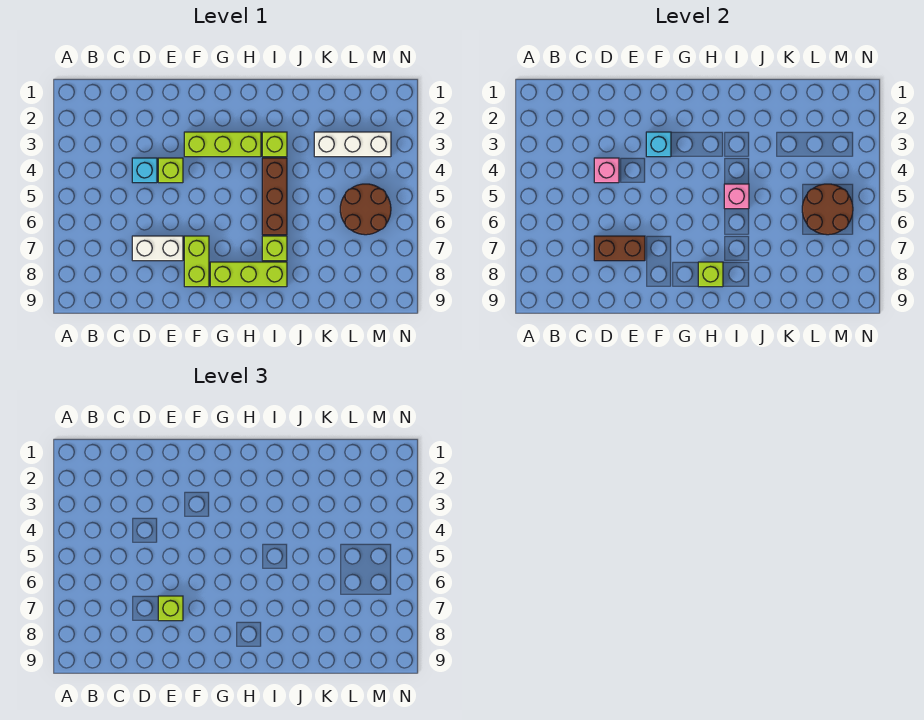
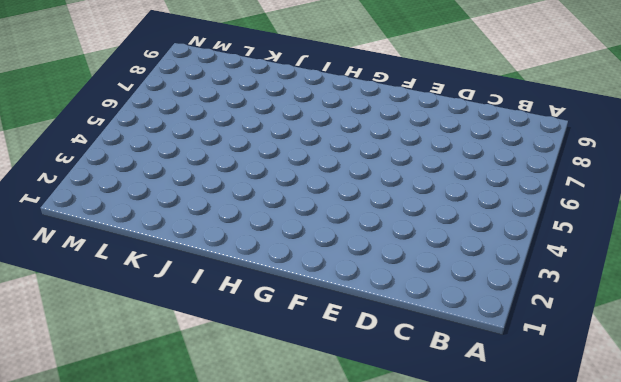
none -> cyan brick D4 level 1
none -> white brick D7:E7 level 1
none -> lime brick E4 level 1

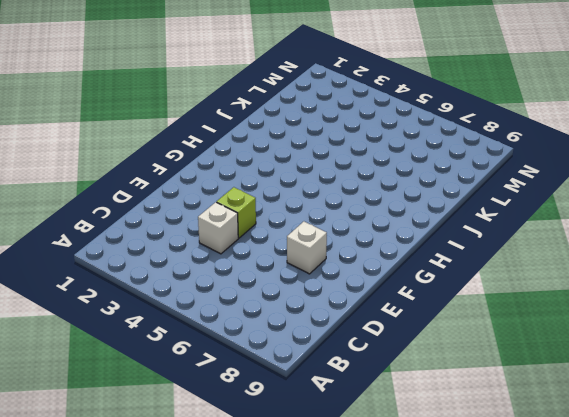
white brick D4 level 1 -> cyan brick D4 level 1
white brick E7 level 1 -> white brick D7:E7 level 1
none -> lime brick F3:H3 level 1
none -> lime brick F7:F8 level 1
none -> lime brick G8:I8 level 1

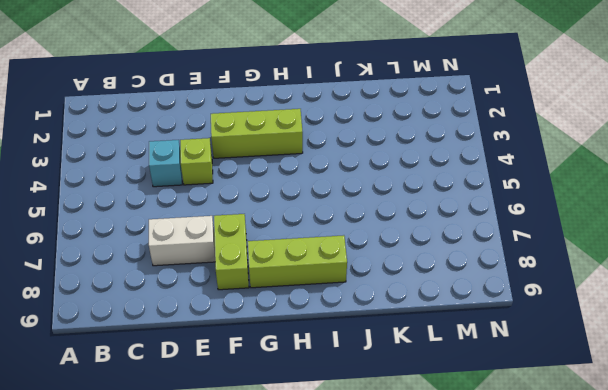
none -> lime brick I3 level 1
none -> brown brick I4:I6 level 1
none -> lime brick I7 level 1

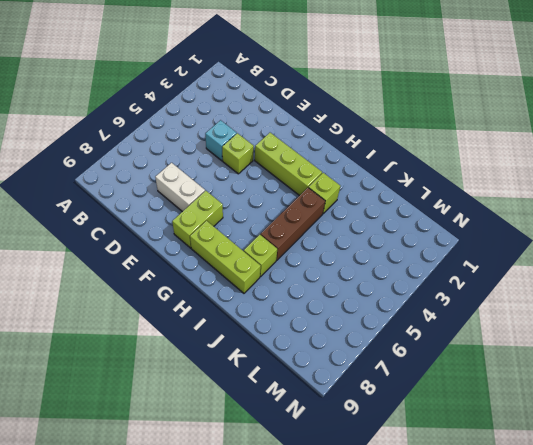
none -> white brick K3:M3 level 1
none -> brown round brick L5:M6 level 1
none -> pink brick D4 level 2

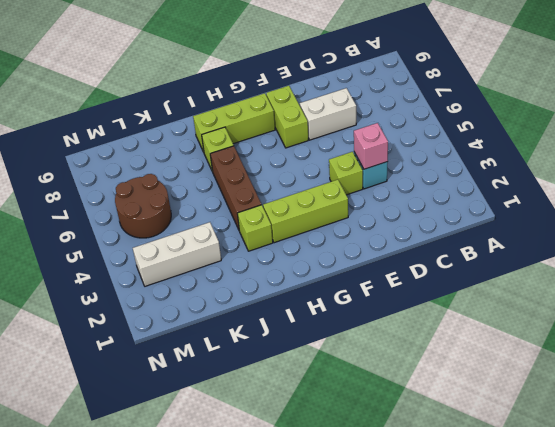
none -> brown brick D7:E7 level 2
none -> cyan brick F3 level 2
none -> lime brick H8 level 2

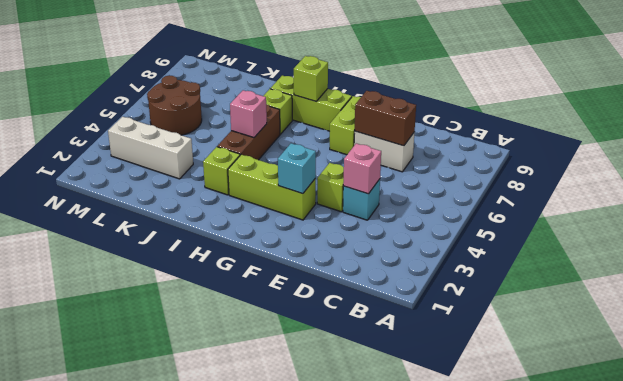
none -> brown round brick L5:M6 level 2
none -> lime brick E7 level 3

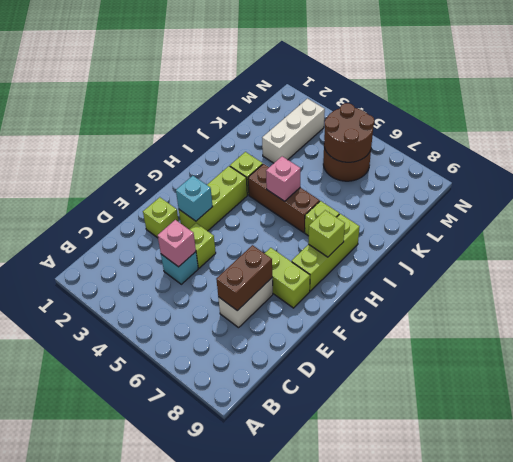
lime brick E2 level 1 -> lime brick E7 level 3

